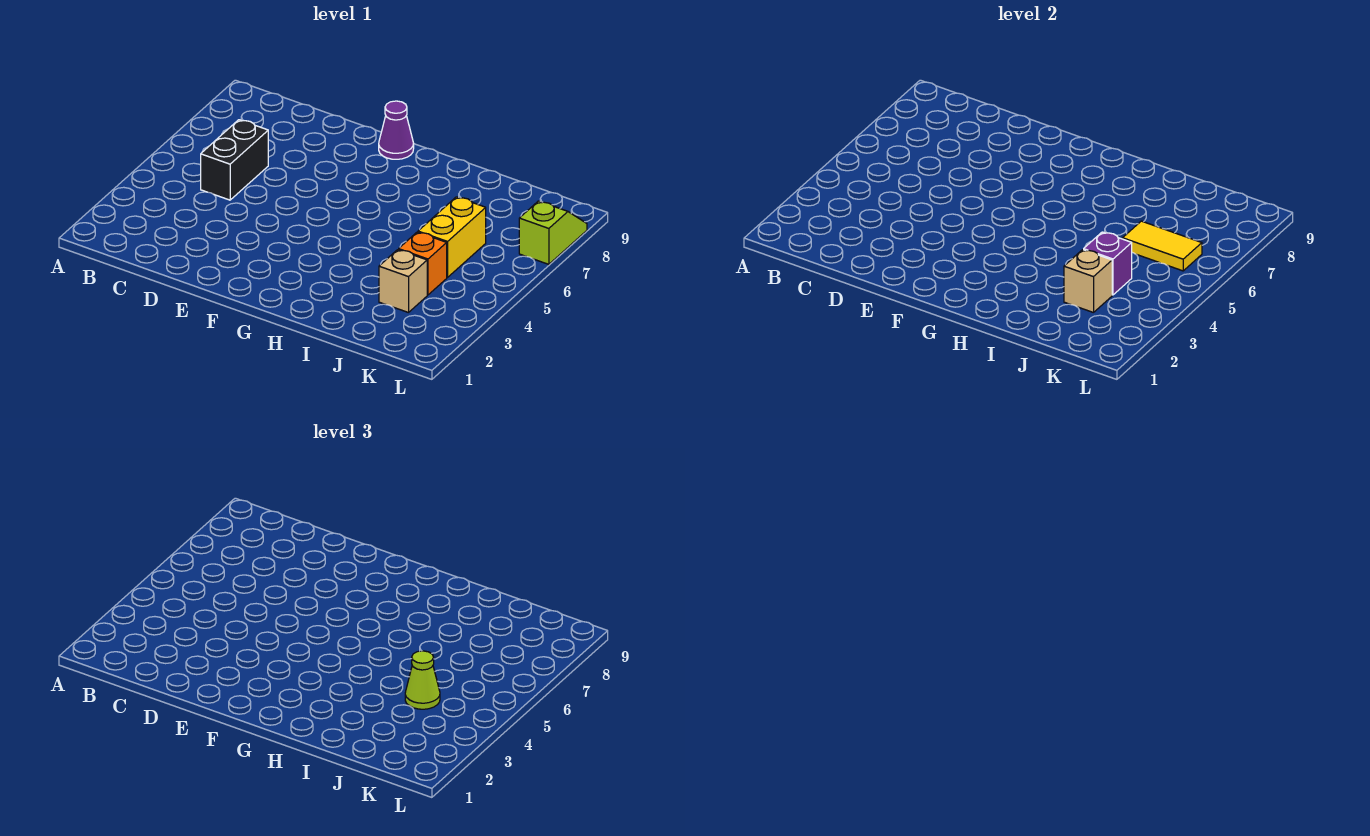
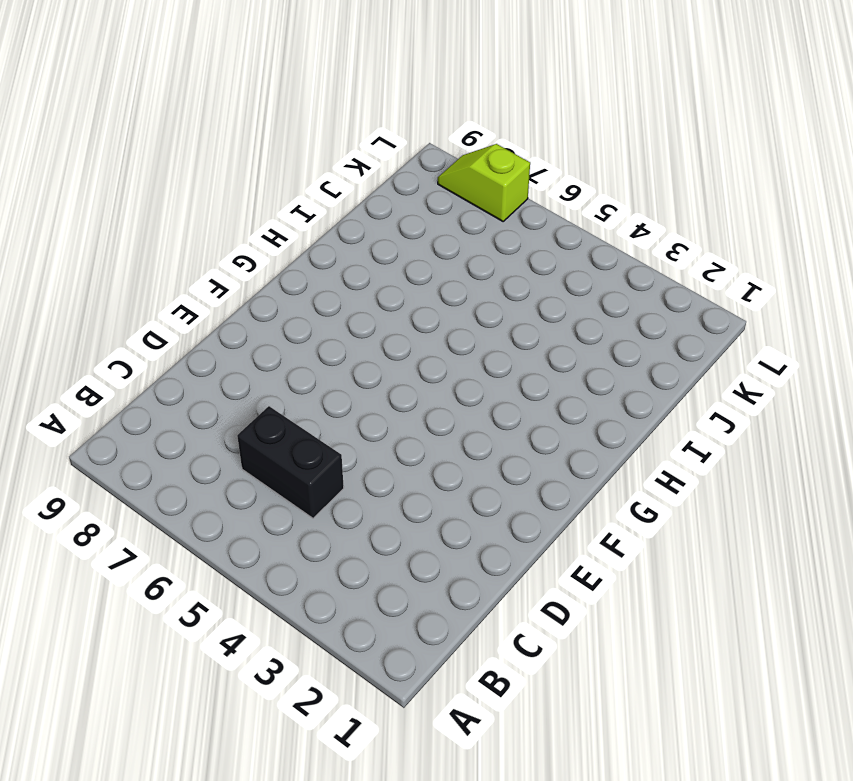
none -> purple cone F9 level 1
none -> tan brick J3 level 1

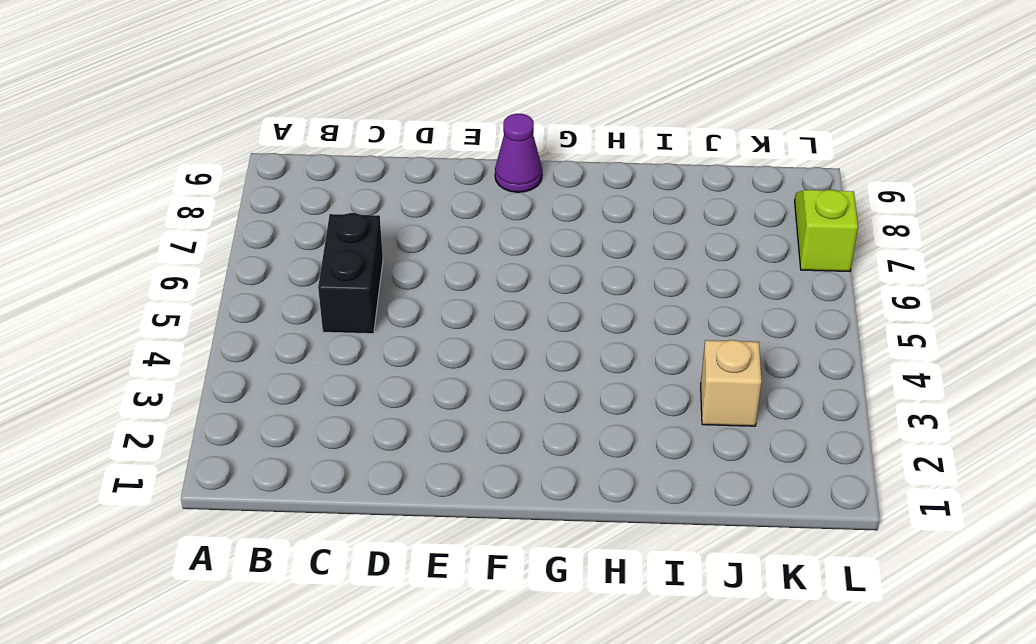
none -> orange brick J4 level 1
none -> yellow brick J5:J6 level 1

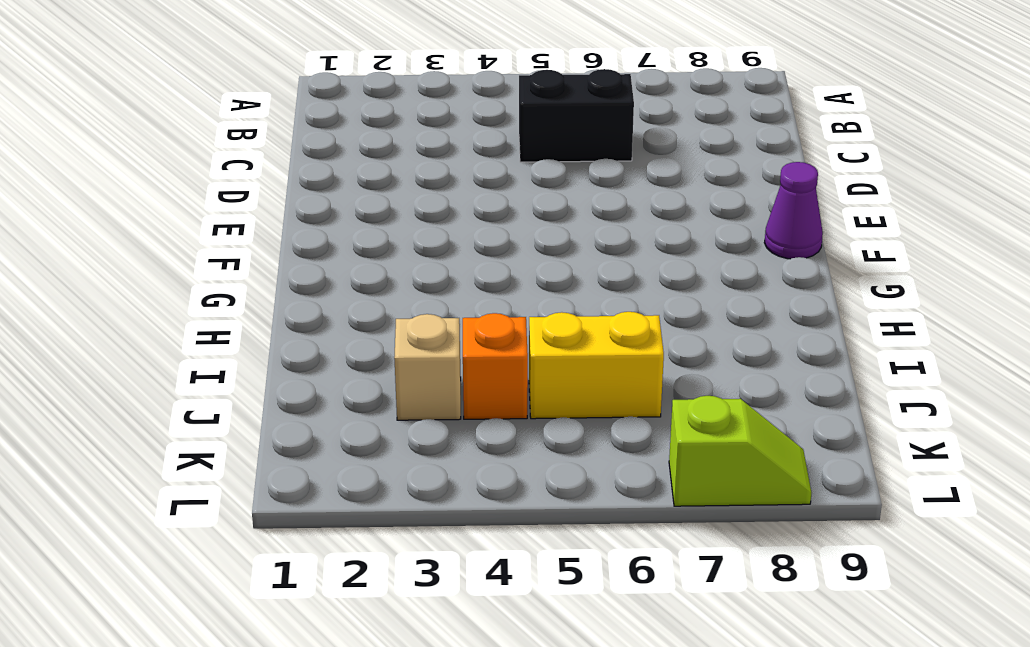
none -> tan brick J3 level 2
none -> purple brick J4 level 2

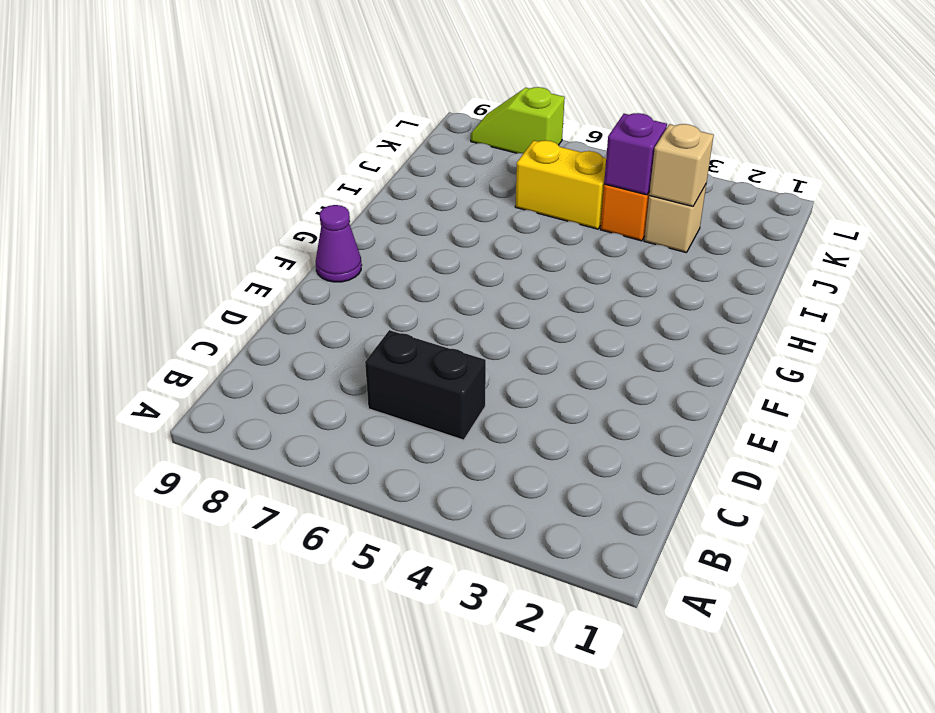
none -> yellow tile J6:K6 level 2
none -> lime cone J4 level 3

